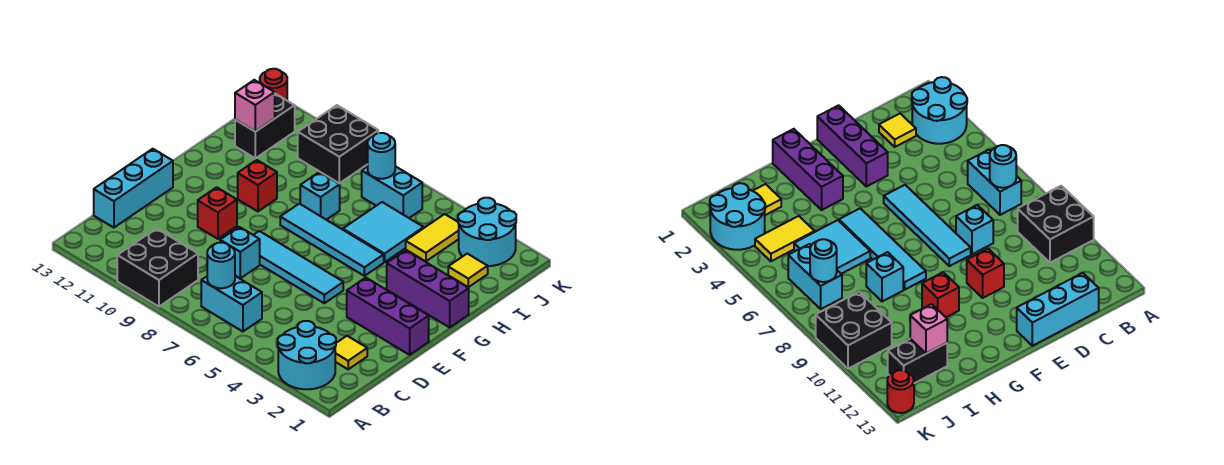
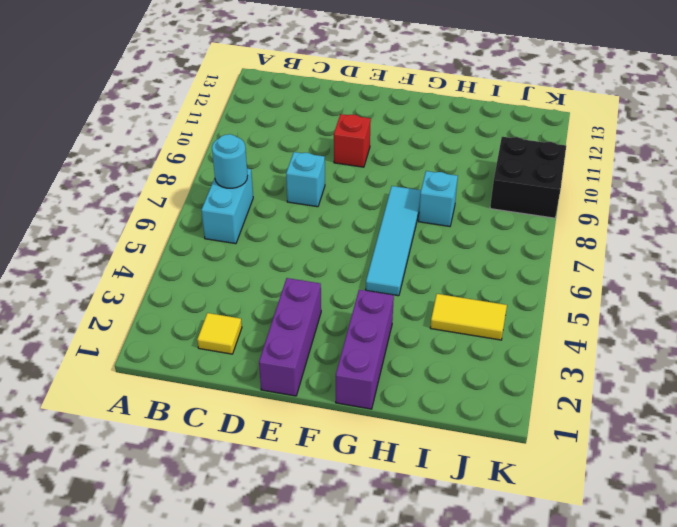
none -> cyan round brick A2:B3 level 1
none -> black brick A9:B10 level 1
none -> cyan brick C13:E13 level 1

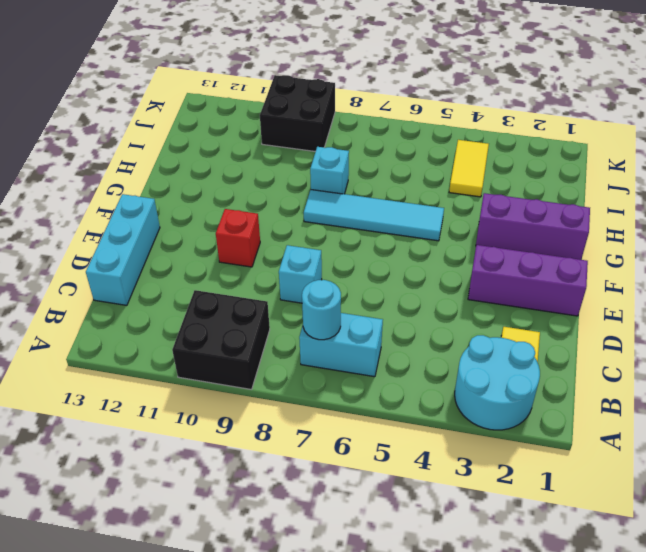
none -> cyan tile E5:E8 level 1
none -> red brick G10 level 1
none -> cyan tile H5:I6 level 1

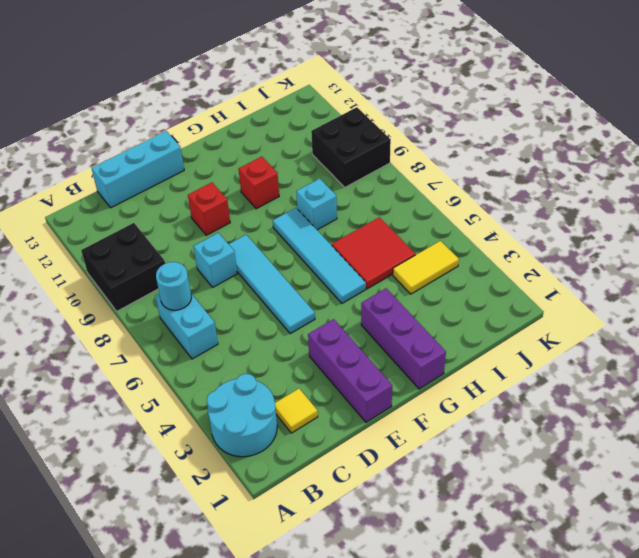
red tile H5:I6 level 1 -> cyan tile H5:I6 level 1
none -> yellow tile I2 level 1
none -> black brick I12:J12 level 1
none -> cyan round brick J2:K3 level 1

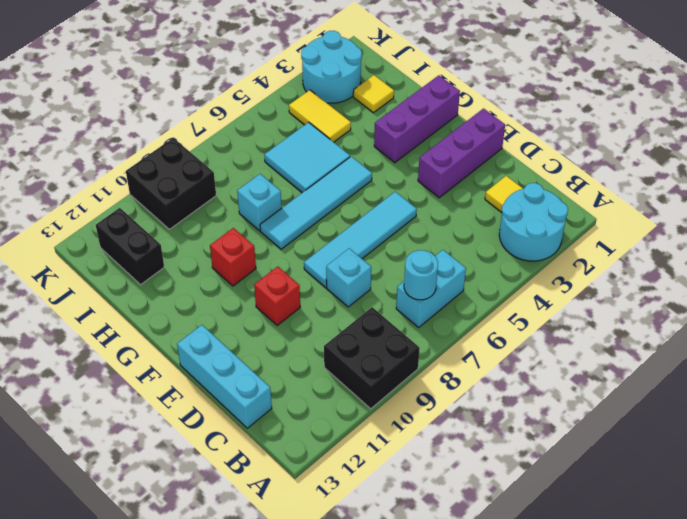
none -> cyan brick J6:J7 level 1
none -> red round brick K13 level 1
none -> pink brick I12 level 2

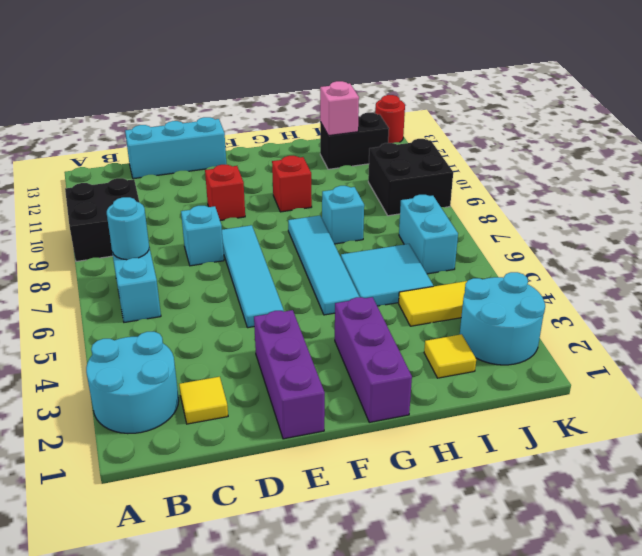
none -> cyan round brick J7 level 2

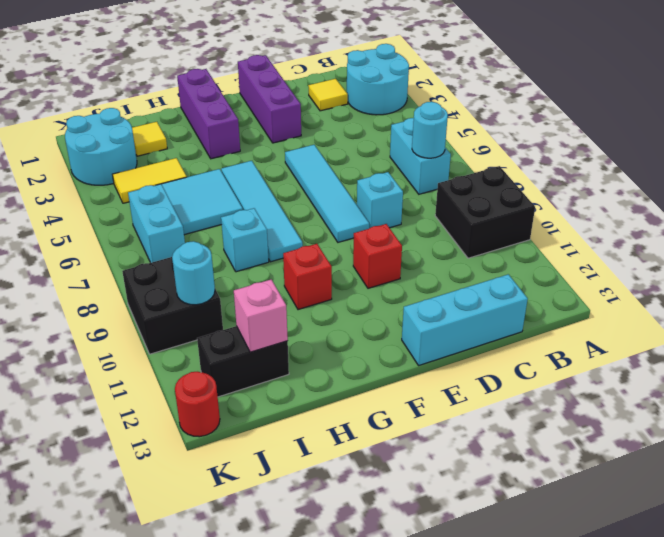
cyan round brick J10 level 2 -> cyan round brick J7 level 2

